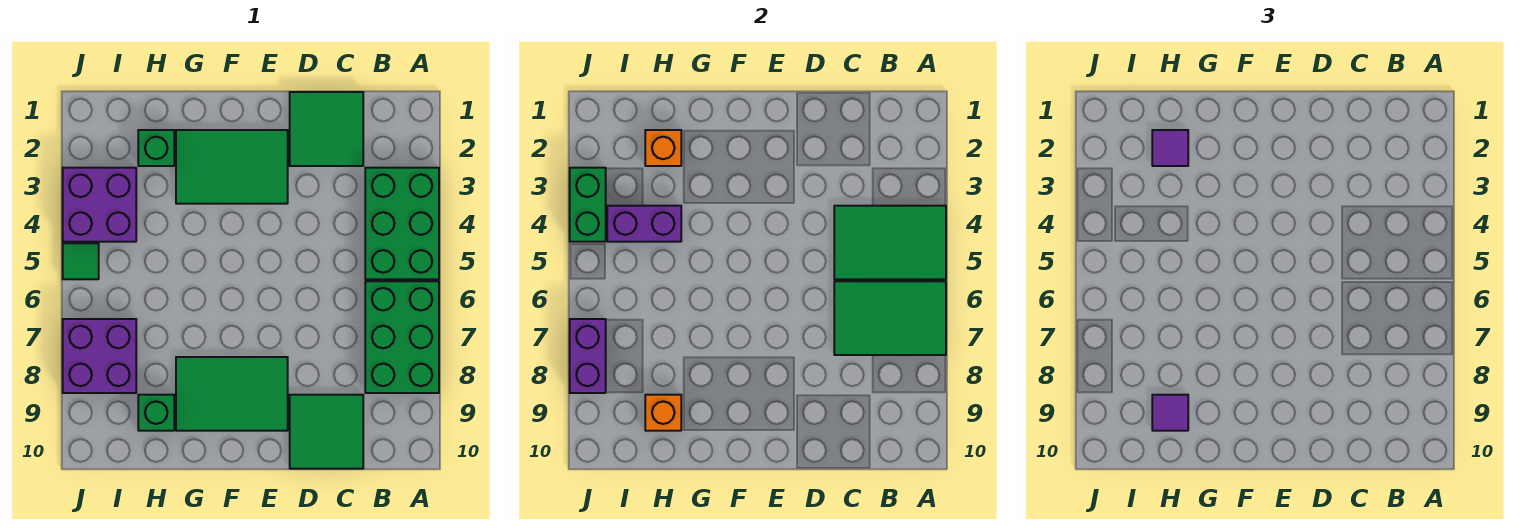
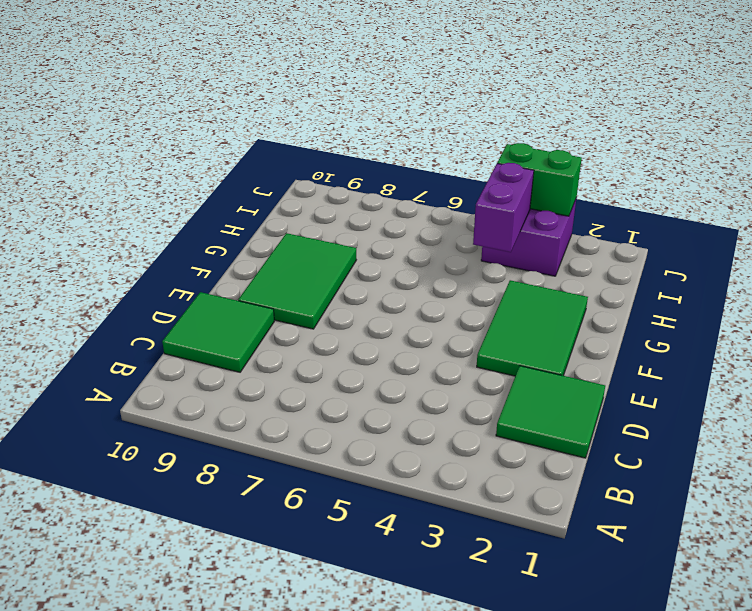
none -> green brick A3:B5 level 1
none -> green brick A6:B8 level 1
none -> green brick H2 level 1

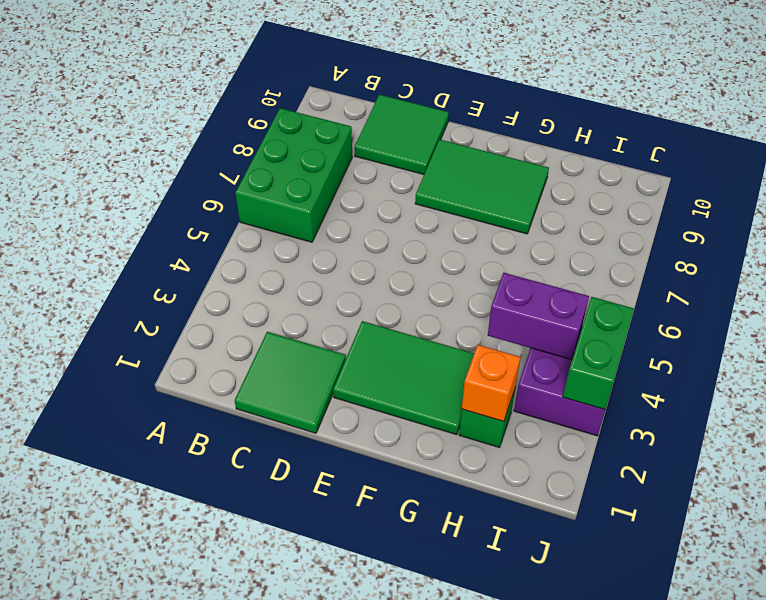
none -> green brick A3:B5 level 1
none -> green brick H9 level 1
none -> purple brick I7:J8 level 1

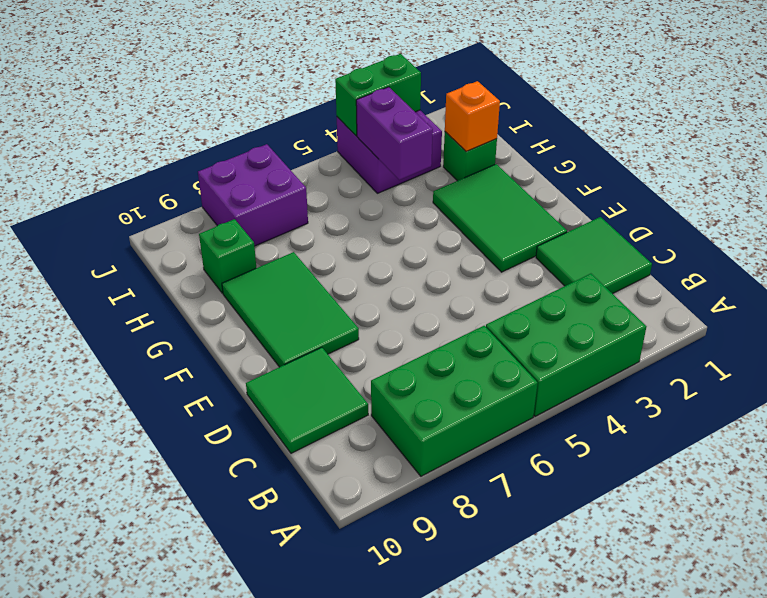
none -> green tile J5 level 1
none -> green tile A4:C5 level 2
none -> green tile A6:C7 level 2

